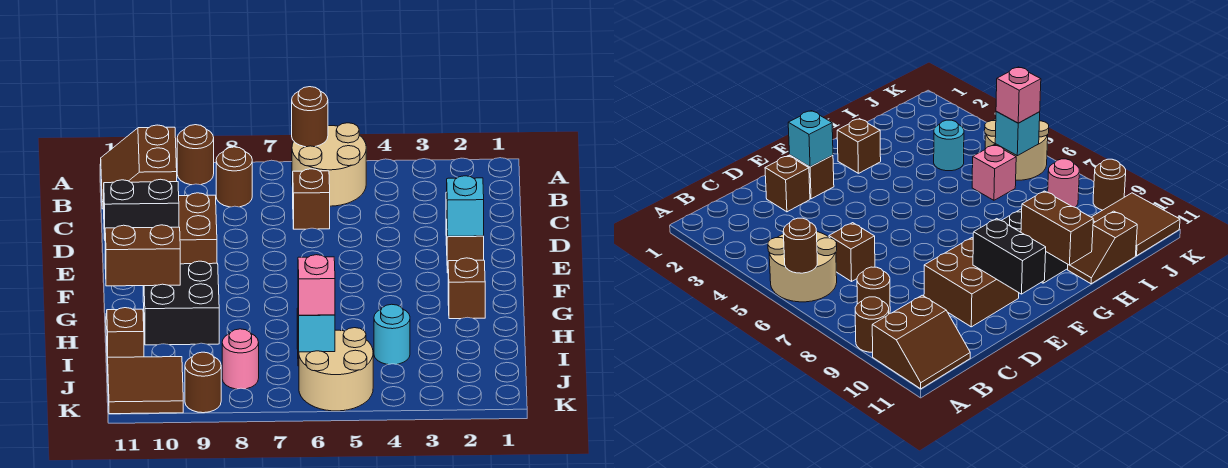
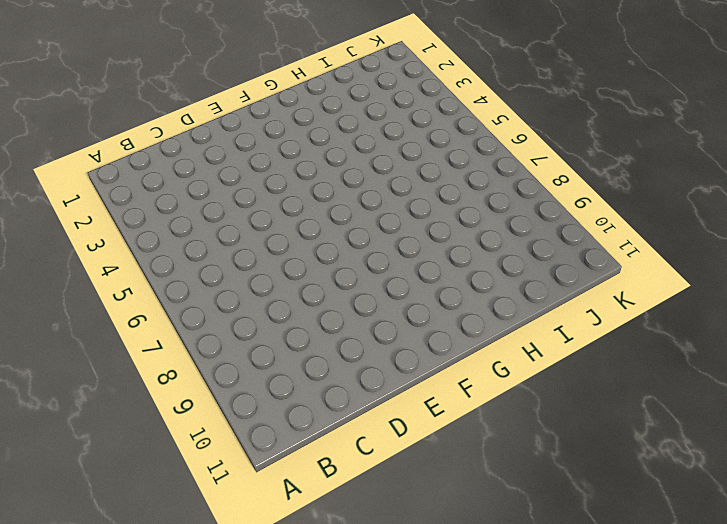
none -> tan round brick A5:B6 level 1
none -> brown round brick A9 level 1
none -> brown slope A10:B11 level 1 top 10

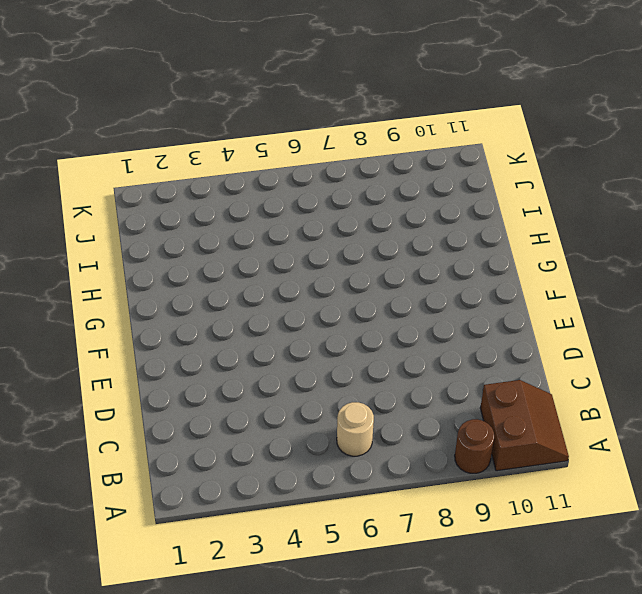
tan round brick B6 level 1 -> tan round brick A5:B6 level 1
none -> brown round brick B8 level 1
none -> brown brick C6 level 1
none -> brown brick D2 level 1

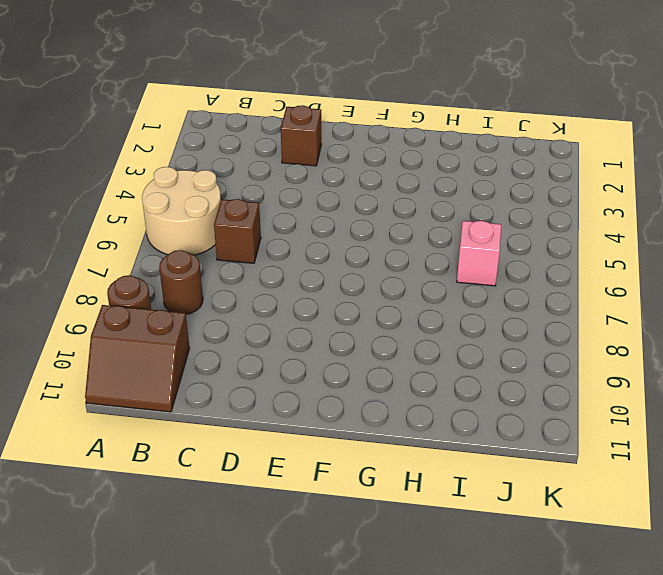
none -> brown brick D9:E10 level 1
none -> brown brick E2 level 1
none -> brown brick G2 level 1

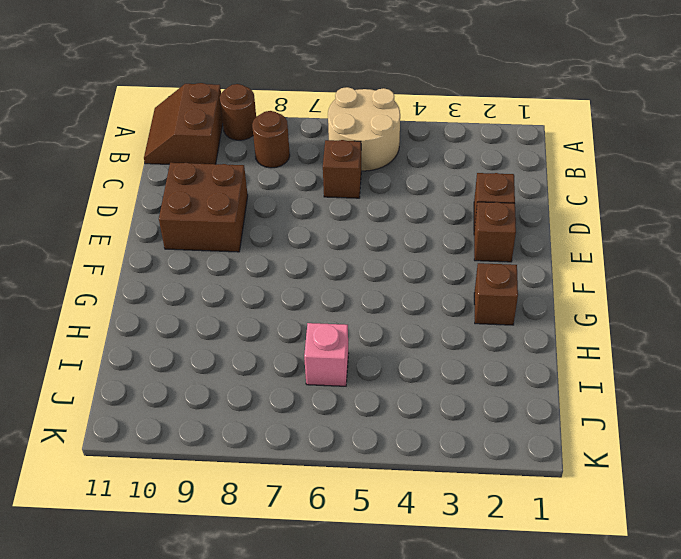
none -> black brick G9:H10 level 1
none -> brown slope H11:I11 level 1 top I
none -> cyan round brick I4 level 1

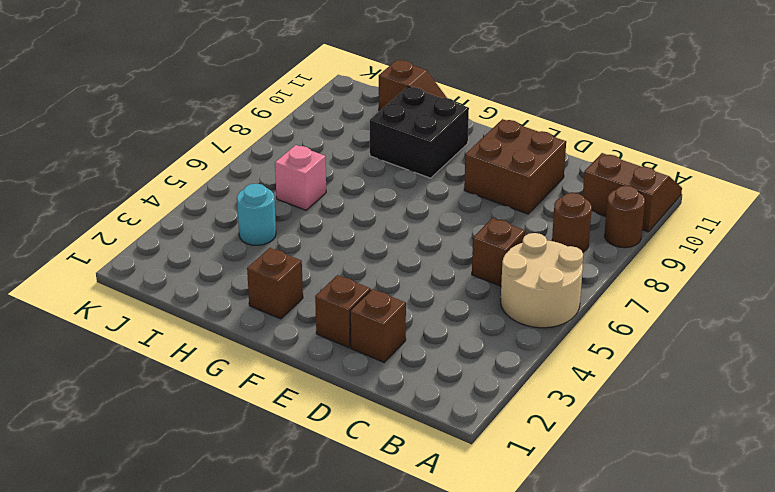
none -> tan round brick J5:K6 level 1
none -> pink round brick J8 level 1
none -> brown tile J10:K11 level 1

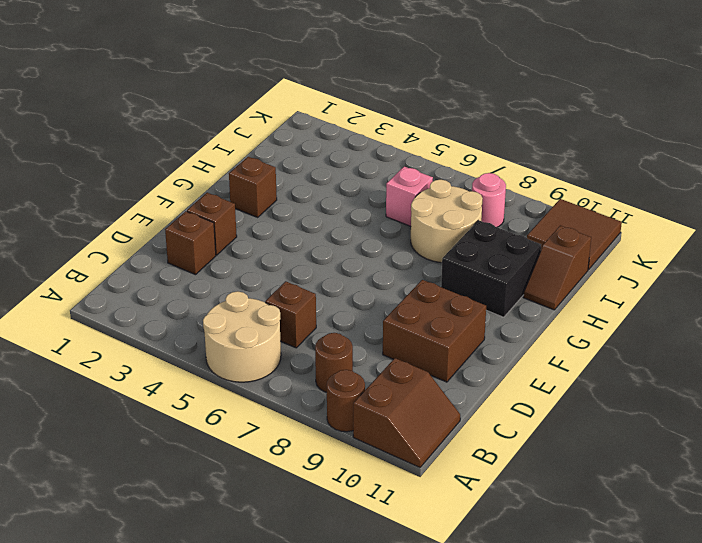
tan round brick H7:I8 level 1 -> tan round brick J5:K6 level 1
none -> cyan round brick I4 level 1
none -> brown round brick K9 level 1
none -> brown round brick A6 level 2

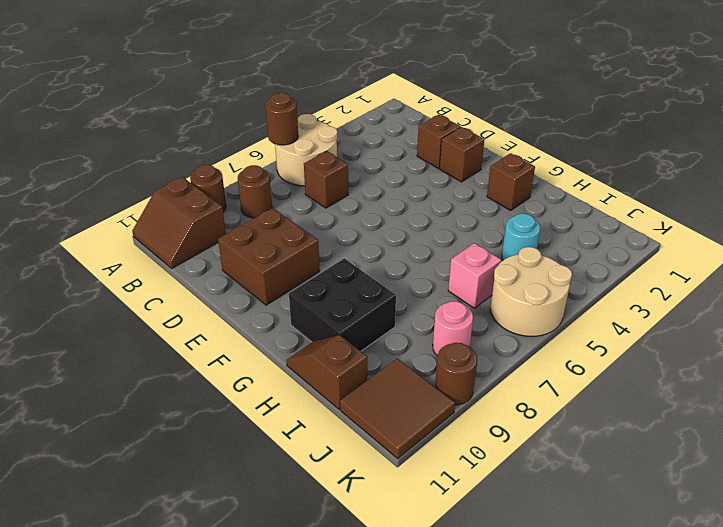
none -> cyan brick E2 level 2
none -> black brick E10:E11 level 2
none -> brown brick G10:G11 level 2

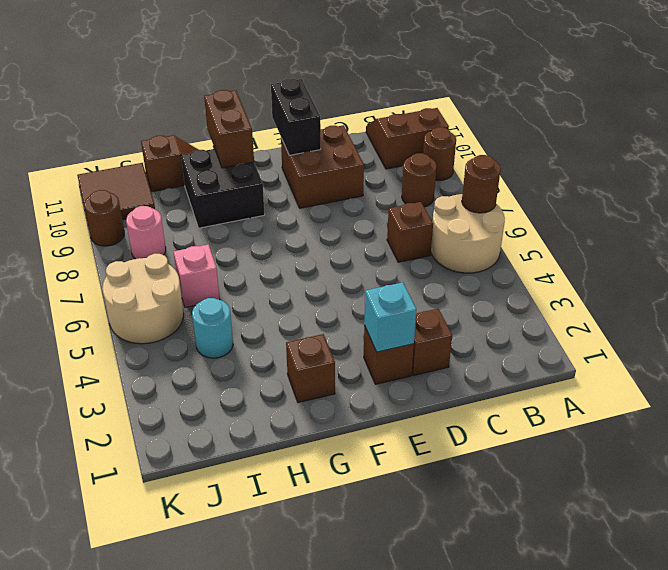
none -> cyan brick J6 level 2
none -> pink brick J6 level 3

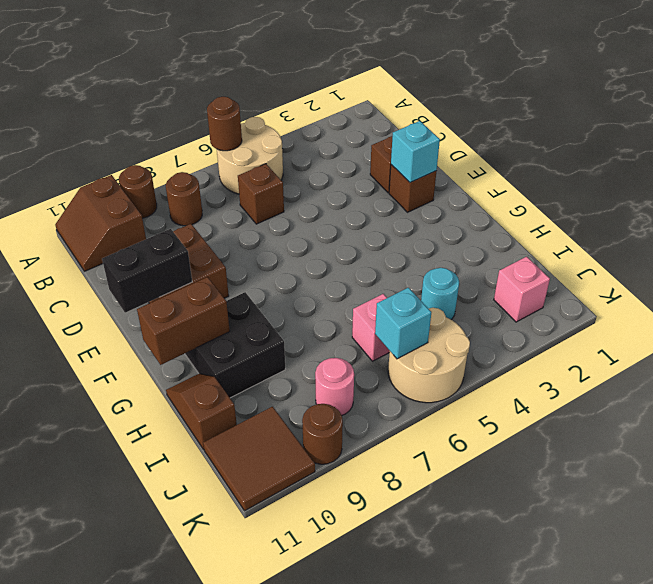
pink brick J2 level 1 -> pink brick J6 level 3
none -> brown brick G2 level 1

